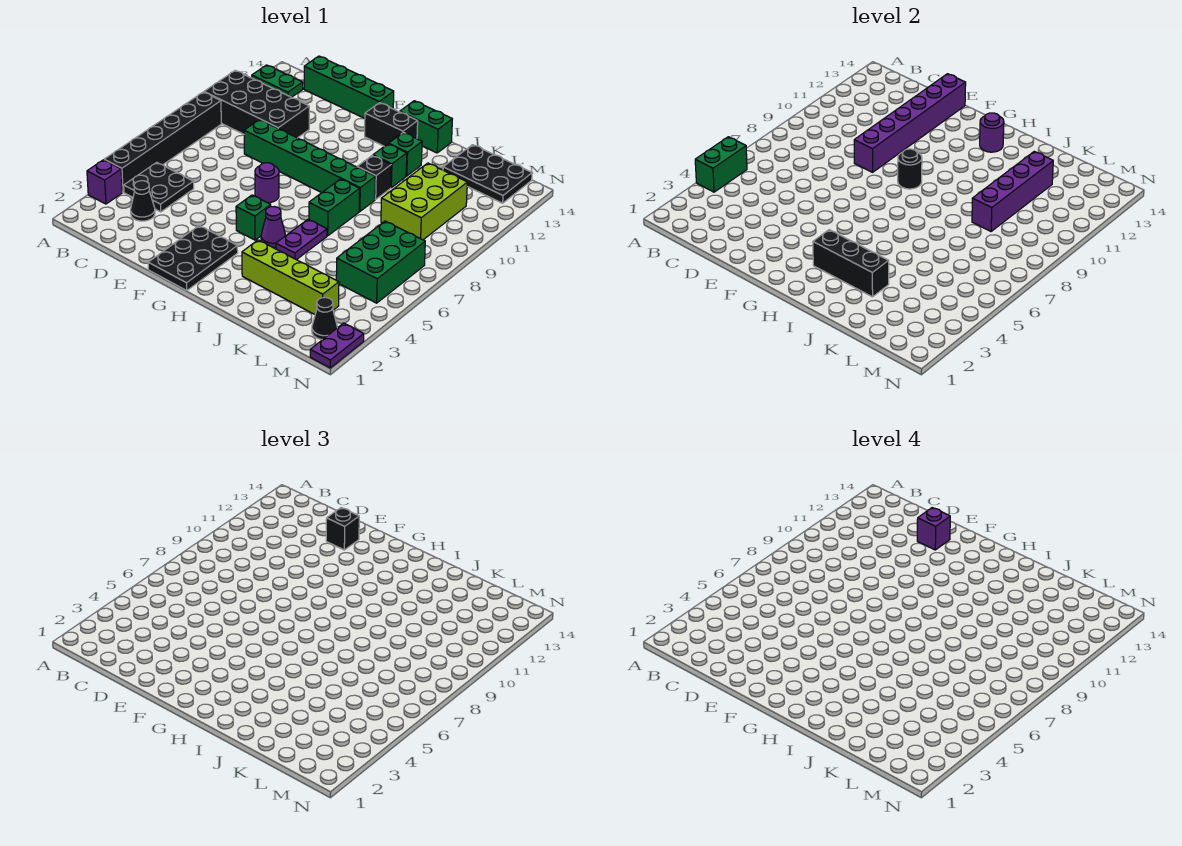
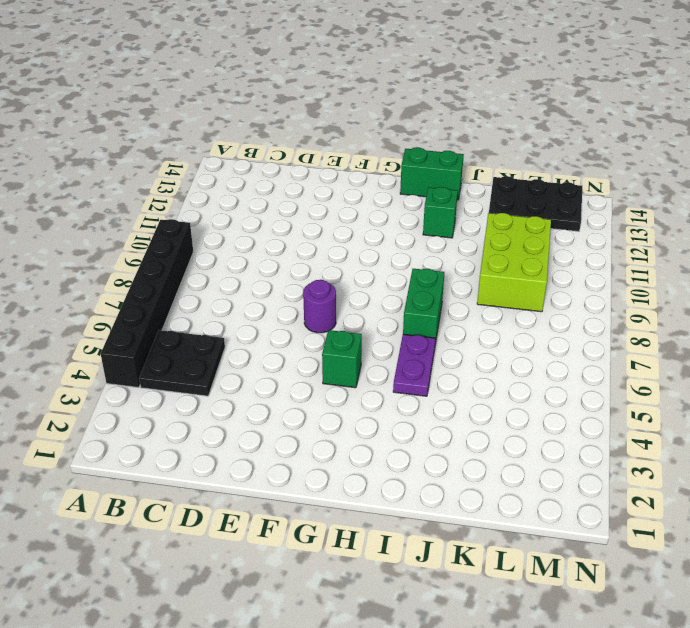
none -> purple brick A3 level 1
none -> black brick A10:D11 level 1
none -> green plate A13:B13 level 1
none -> black cone C3 level 1

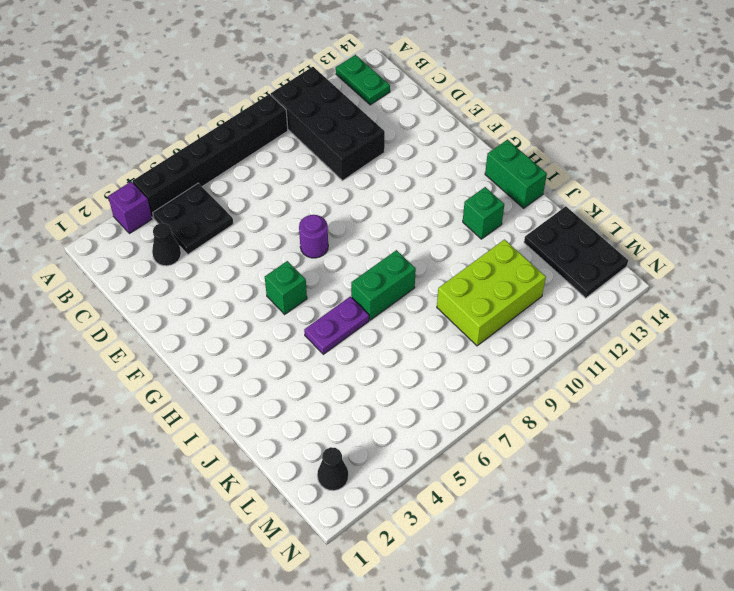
none -> green brick C14:F14 level 1
none -> green brick D9:I9 level 1
none -> black plate F1:G3 level 1
none -> black brick G13:H13 level 1

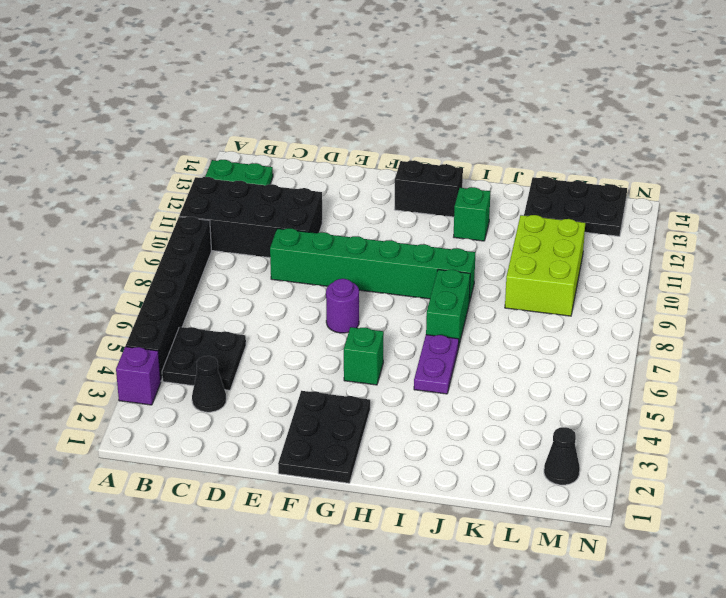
none -> green brick C14:F14 level 1
none -> purple cone H5 level 1
none -> green brick H14:I14 level 1
none -> lime brick I3:L3 level 1

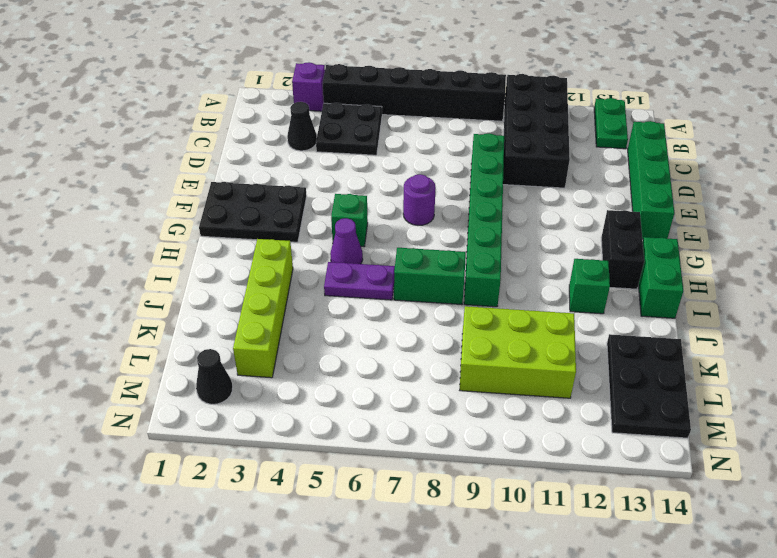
none -> black brick I10 level 1
none -> green brick I11 level 1
none -> green brick L5:M7 level 1
none -> purple plate N1:N2 level 1

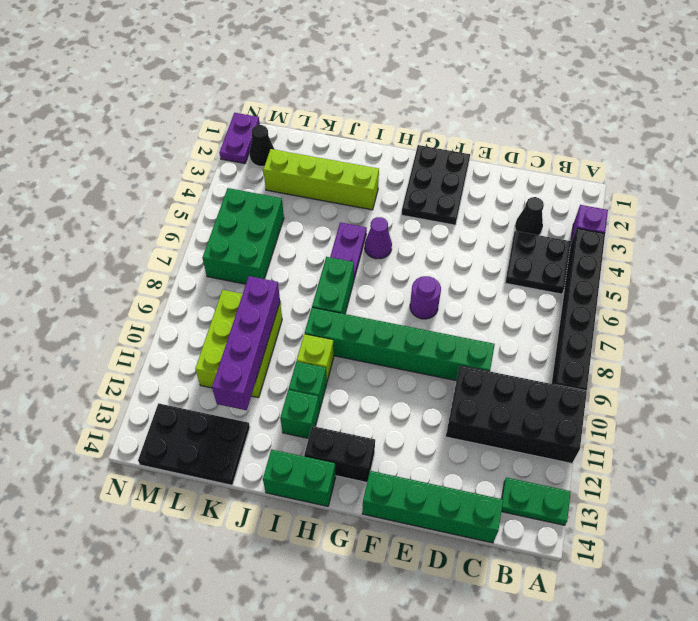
lime brick I10 level 1 -> black brick I10 level 1
none -> green brick G5 level 1
none -> green brick A4:A5 level 2
none -> purple brick E9:E14 level 2
none -> black round brick G9 level 2

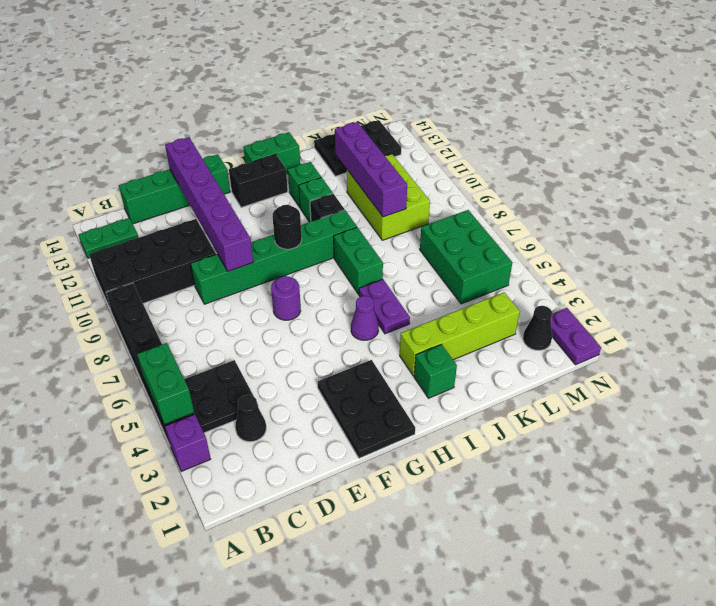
green brick I2 level 1 -> green brick G5 level 1
none -> black brick H3:J3 level 2
none -> purple round brick H13 level 2
none -> black brick E13 level 3
none -> purple brick E13 level 4

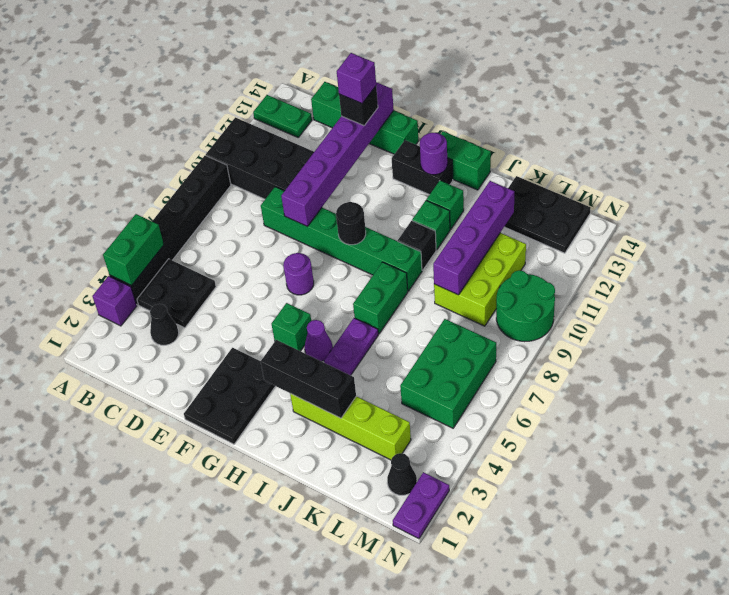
green round brick M9:N10 level 1 -> none

